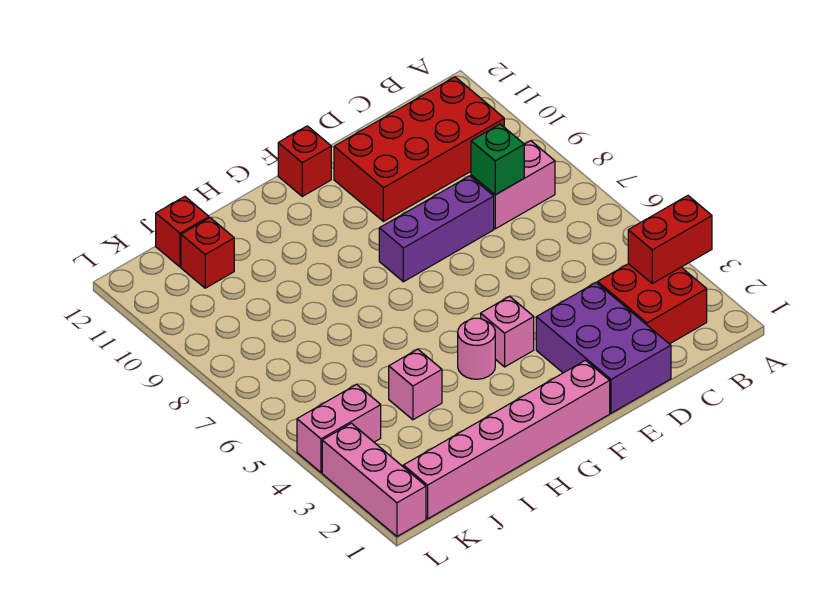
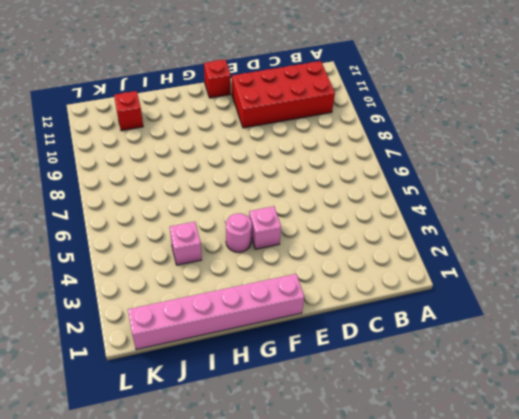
none -> red brick B2:C3 level 1
none -> pink brick B8:C8 level 1
none -> purple brick D1:E3 level 1

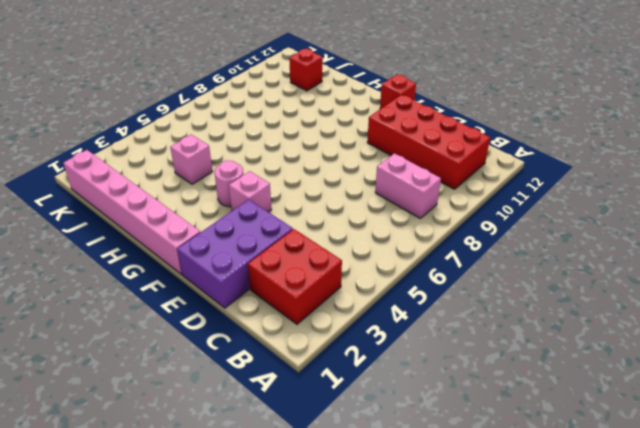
none -> purple brick D8:F8 level 1
none -> red brick J12 level 1
none -> pink brick K4:L4 level 1

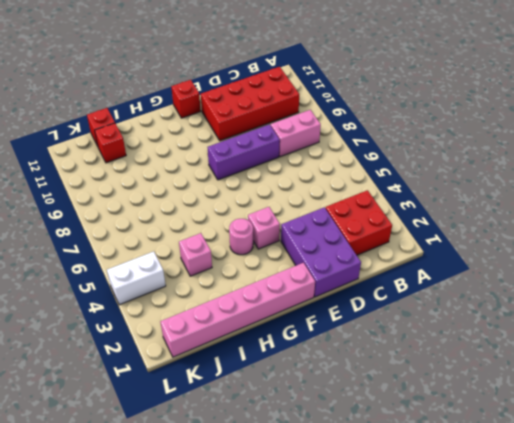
white brick K4:L4 level 1 -> pink brick K4:L4 level 1
none -> pink brick L1:L3 level 1
none -> red brick A3:B3 level 2
none -> green brick C8 level 2

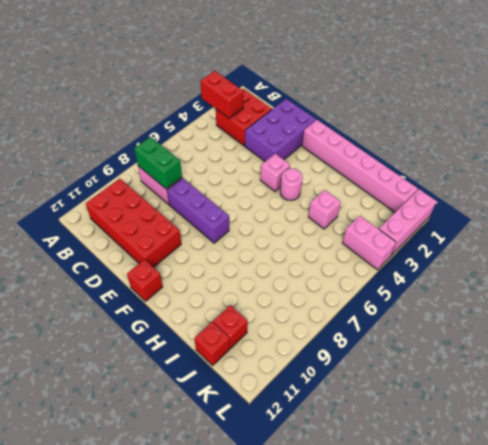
green brick B8:C8 level 2 -> green brick C8 level 2

